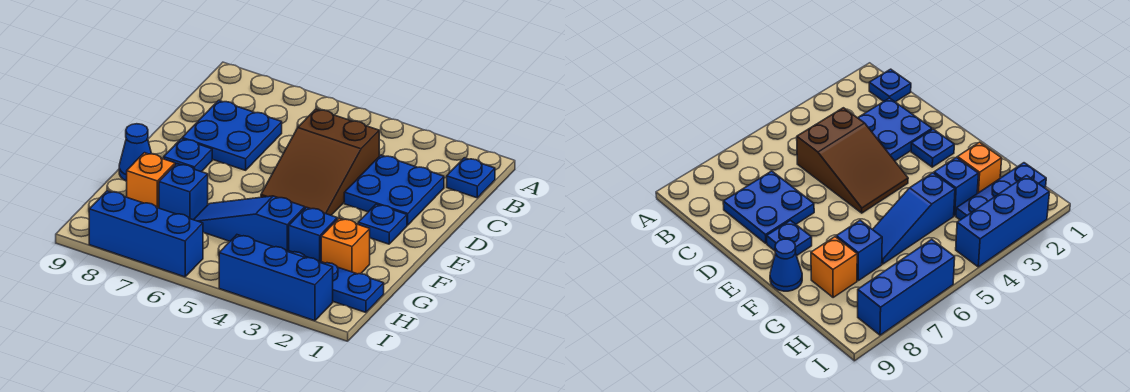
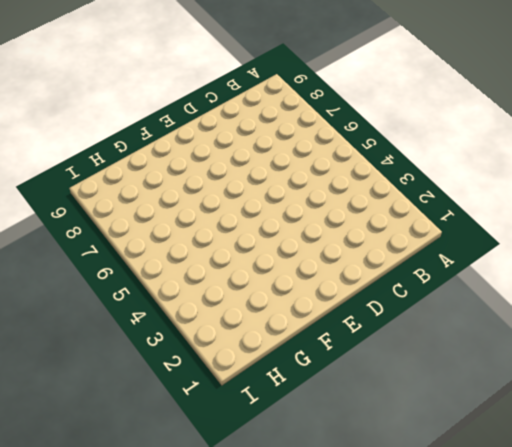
none -> blue plate B1 level 1
none -> blue plate C2:D3 level 1
none -> brown slope C4:E5 level 1 top C

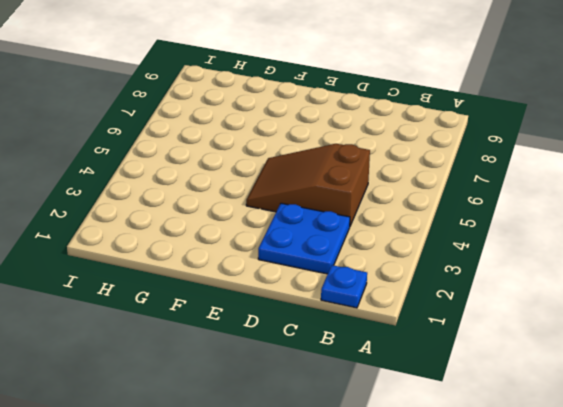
none -> blue plate C7:D8 level 1
none -> blue plate E2 level 1
none -> blue plate E8 level 1

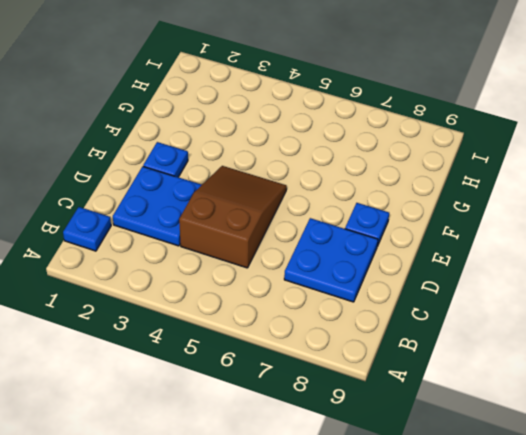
none -> blue cone F9 level 1
none -> orange brick G2 level 1
none -> blue brick G3 level 1

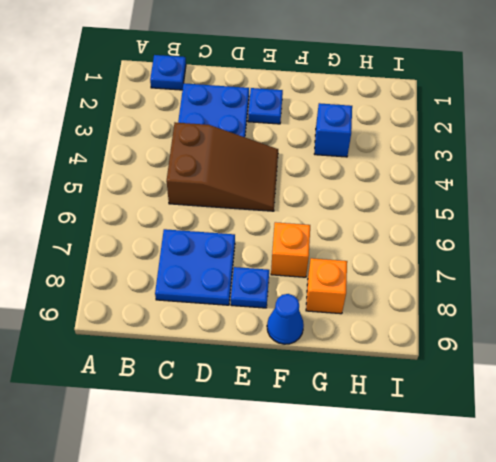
orange brick F7 level 1 -> orange brick G2 level 1
none -> blue slope G4:G6 level 1 top 4
none -> blue brick G7 level 1
none -> blue plate H1:H3 level 1

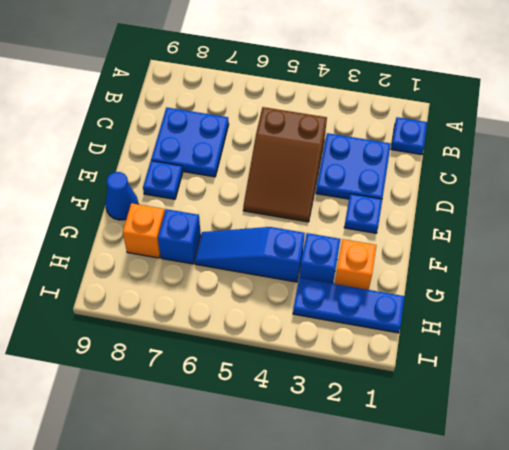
none -> blue brick I2:I4 level 1
none -> blue brick I6:I8 level 1

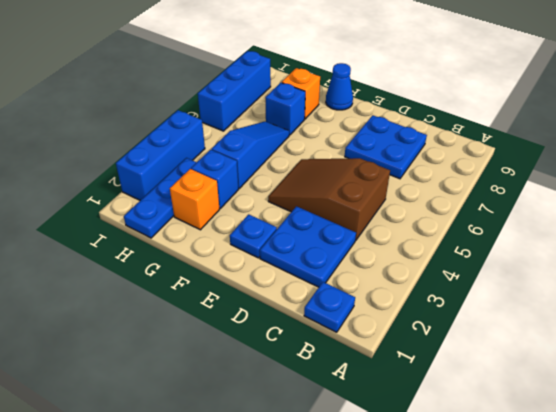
none -> blue plate E8 level 1

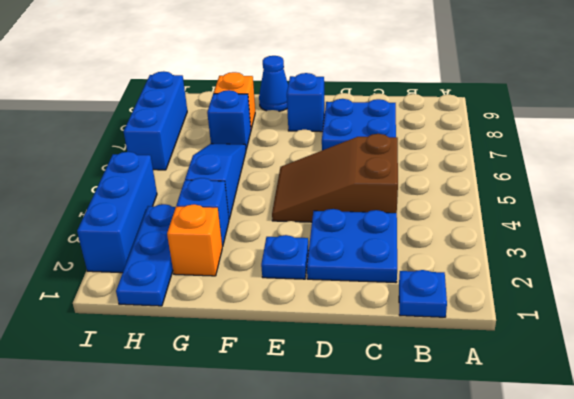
blue brick E8 level 1 -> blue plate E8 level 1

